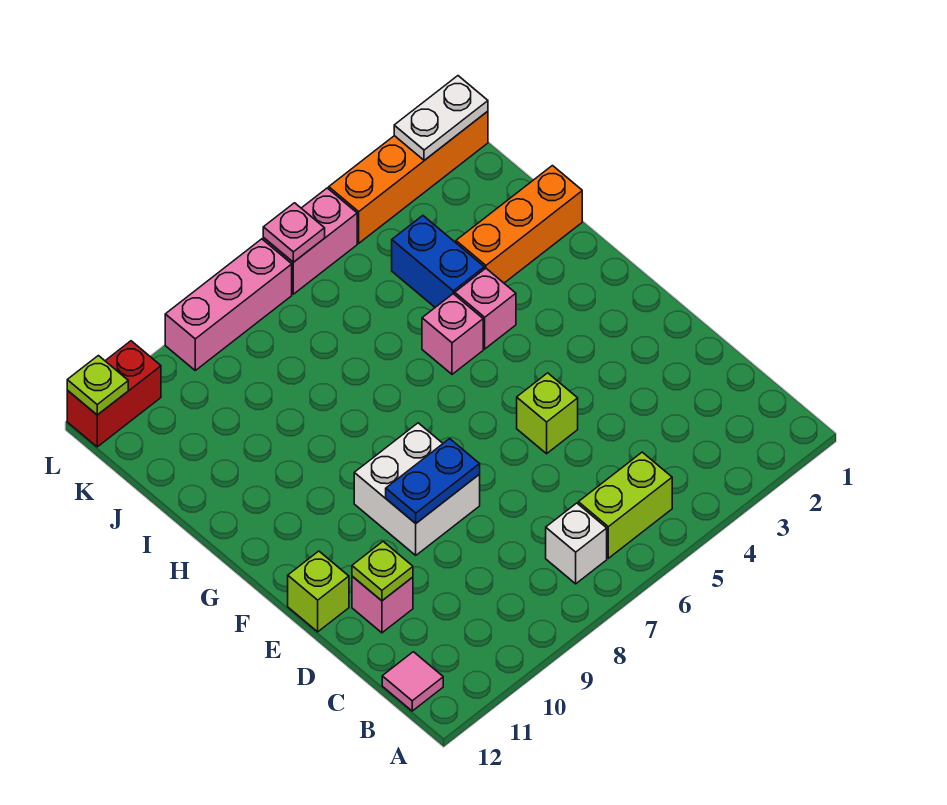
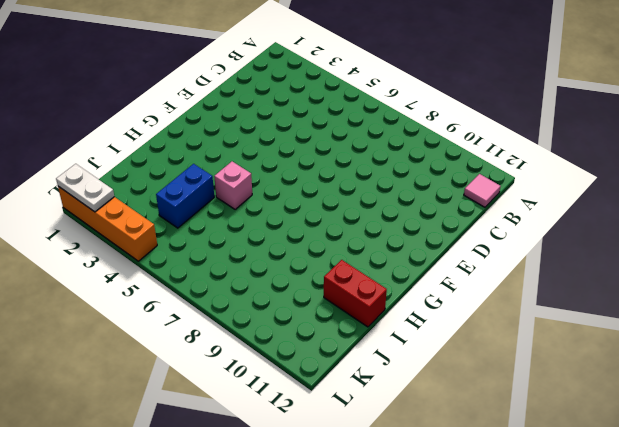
red brick I11:I12 level 1 -> red brick L11:L12 level 1
none -> lime brick B5:B6 level 1
none -> white brick B7 level 1
none -> pink brick D11 level 1

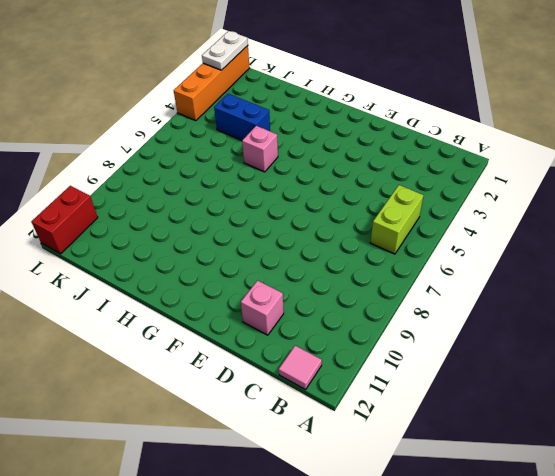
none -> white brick B7 level 1
none -> lime brick E5 level 1
none -> white brick E8:F9 level 1

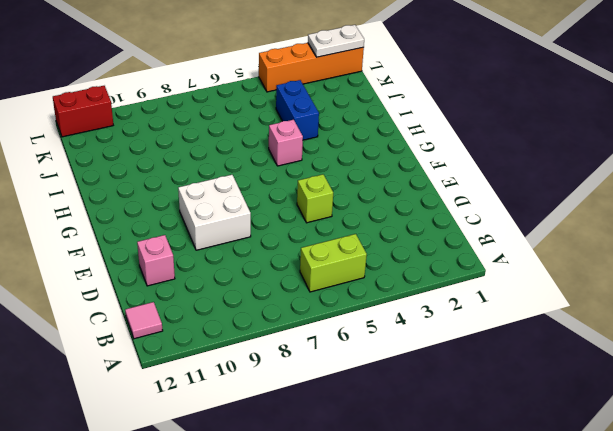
none -> white brick B7 level 1
none -> lime brick E12 level 1
none -> pink brick H4 level 1

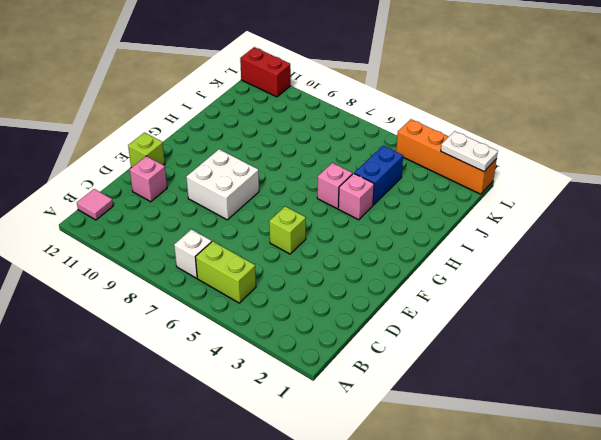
none -> orange brick I1:I3 level 1
none -> pink brick L5:L6 level 1
none -> pink brick L7:L9 level 1

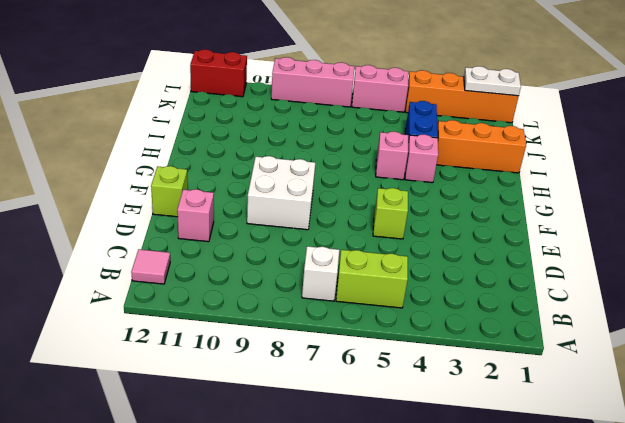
none -> lime plate D11 level 2
none -> blue plate E8:E9 level 2
none -> pink plate L6 level 2

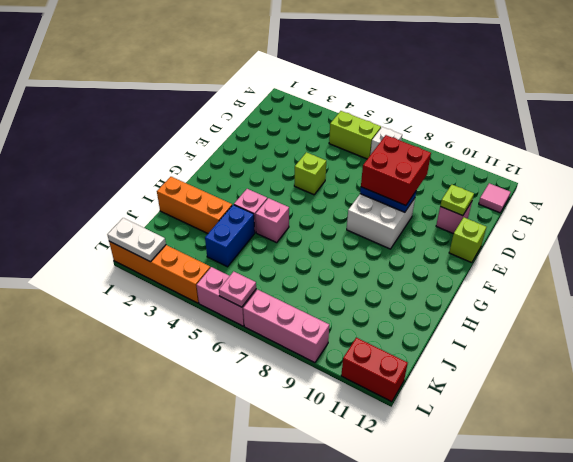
red brick D8:E9 level 3 -> none
none -> lime plate L12 level 2

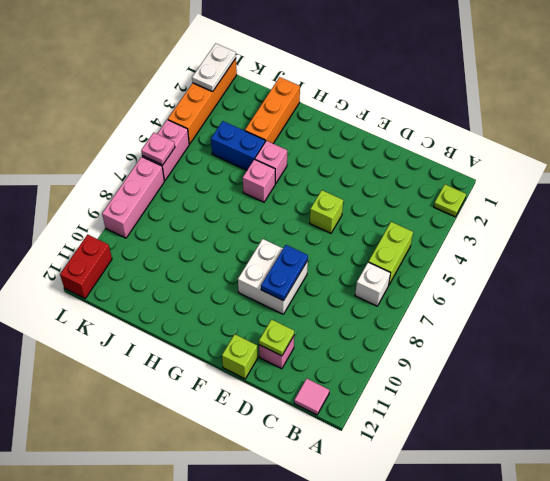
lime plate A2 level 1 -> lime plate L12 level 2

